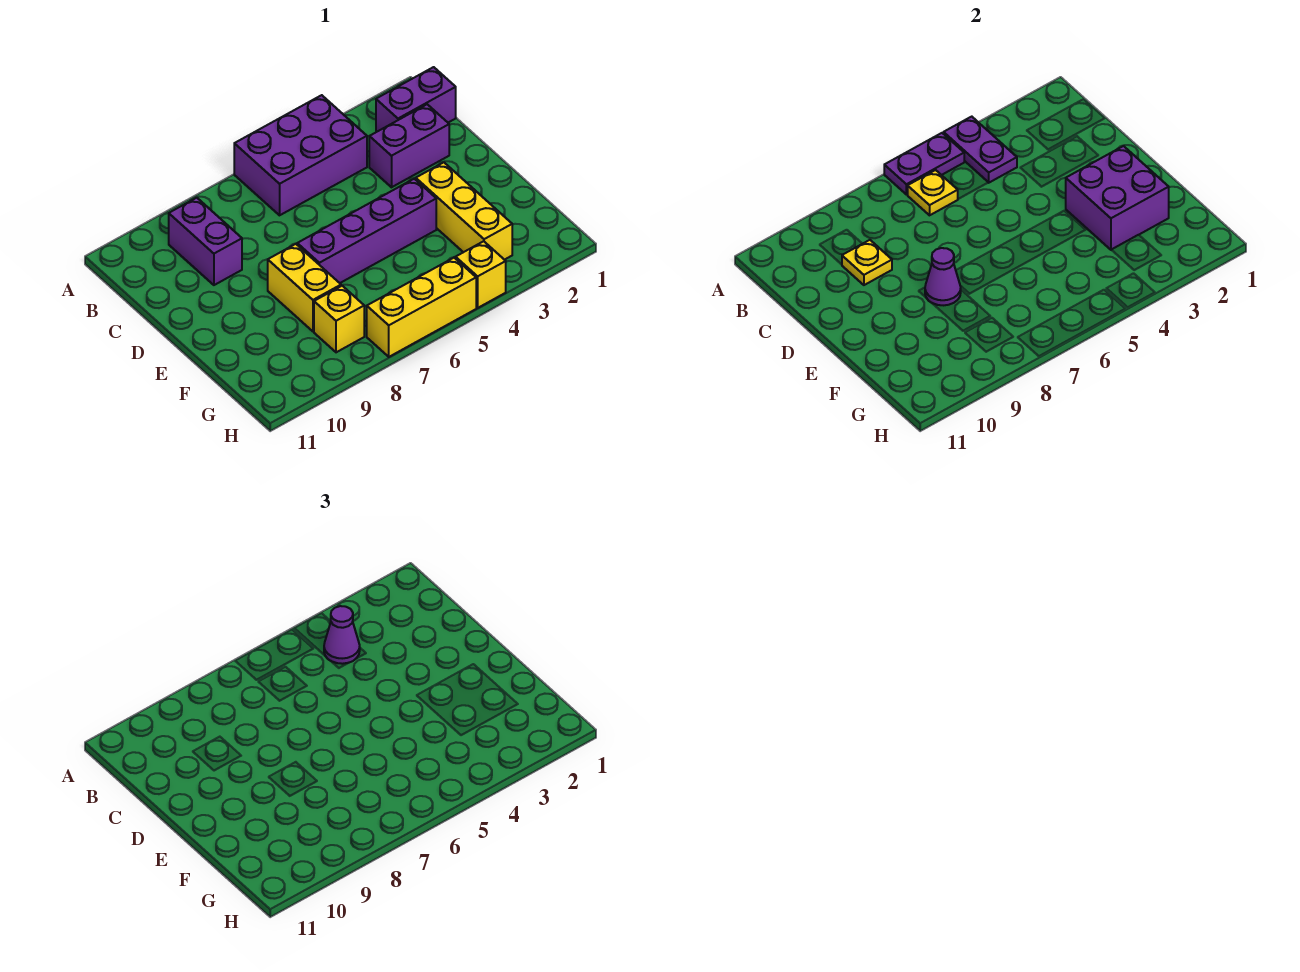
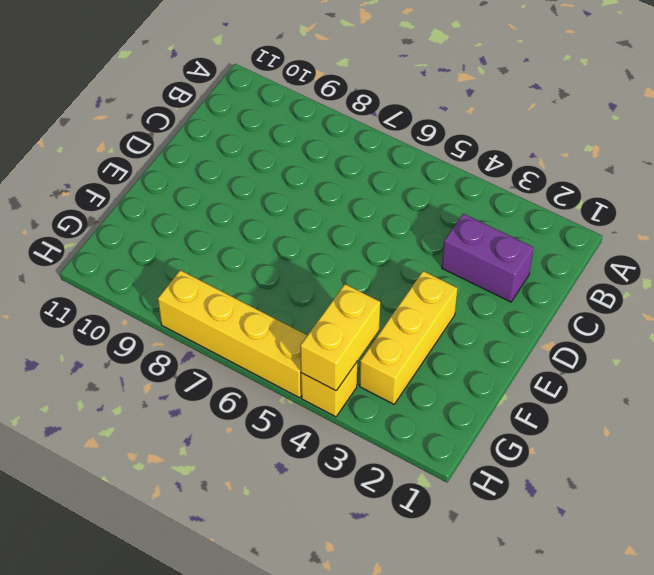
yellow brick G4:H4 level 2 -> yellow brick E8:F8 level 1
yellow brick H5:H8 level 1 -> yellow brick H5:H7 level 1
none -> purple brick A4:B6 level 1
none -> purple brick B1:B2 level 1
none -> purple brick B9:C9 level 1

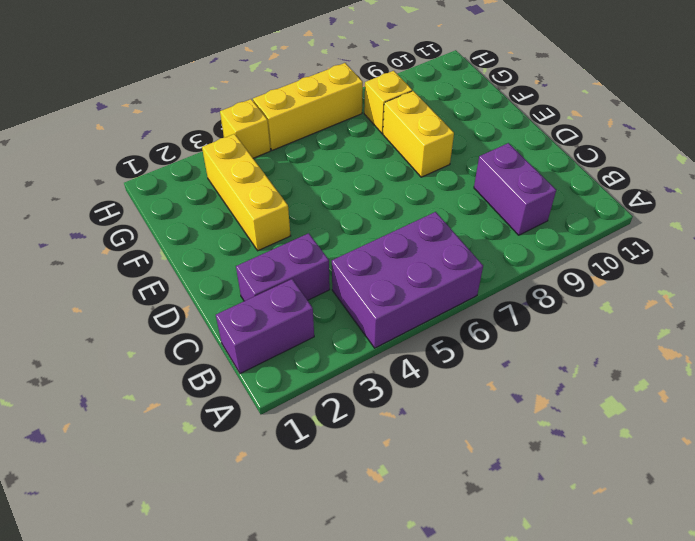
none -> purple brick E4:E7 level 1
none -> purple plate A4:B4 level 2
none -> purple plate A5:A6 level 2

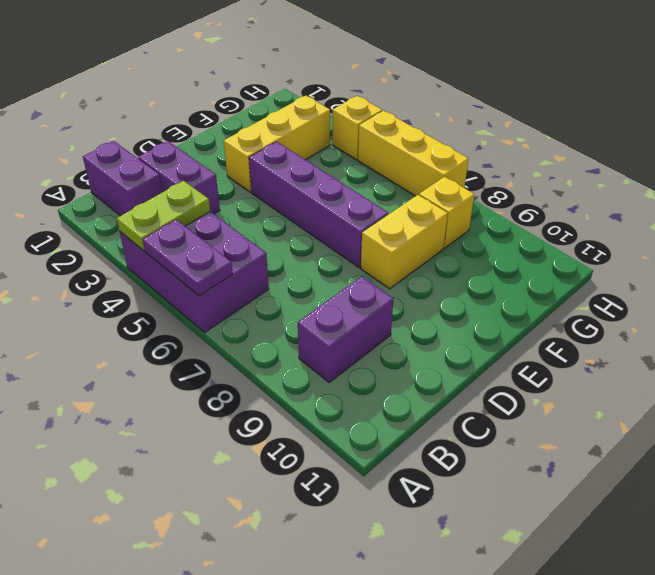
lime plate A4:B4 level 2 -> purple plate A4:B4 level 2
none -> yellow plate B6 level 2
none -> yellow plate C9 level 2
none -> purple brick E2:F3 level 2

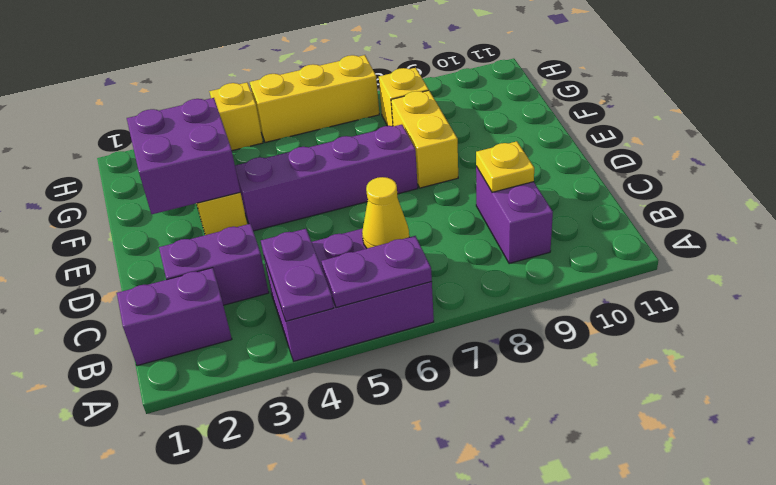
yellow cone B6 level 2 -> yellow plate B6 level 2
none -> purple cone E8 level 2
none -> purple cone B4 level 3

